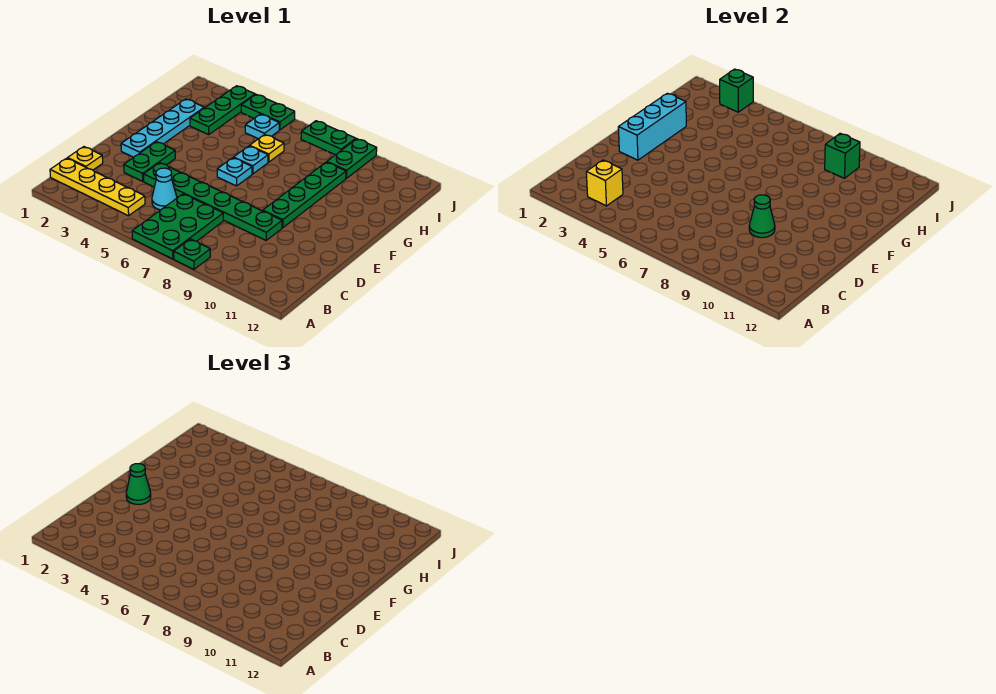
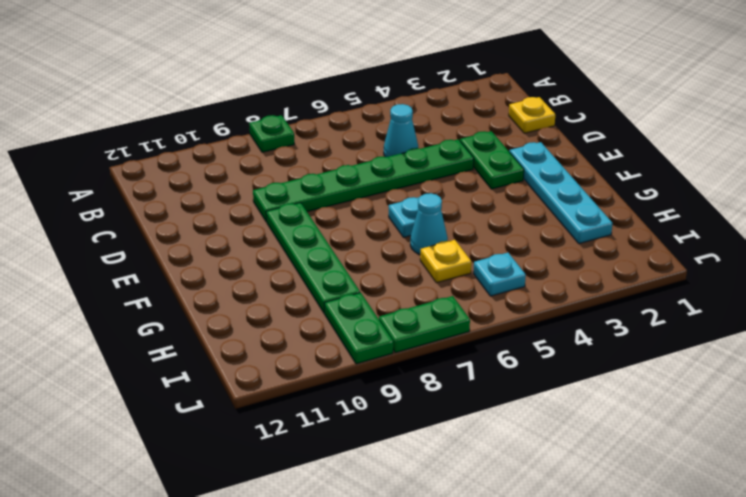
cyan cone G6 level 1 -> cyan plate G6 level 1
none -> green plate A6:C7 level 1
none -> yellow plate B1:B4 level 1
none -> green plate H3:J3 level 1

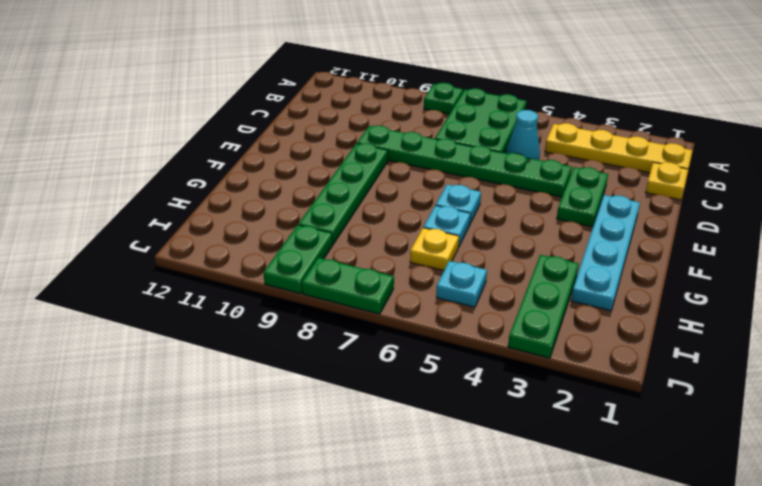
none -> green plate J4:J5 level 1
none -> yellow brick B3 level 2
none -> green cone D9 level 2

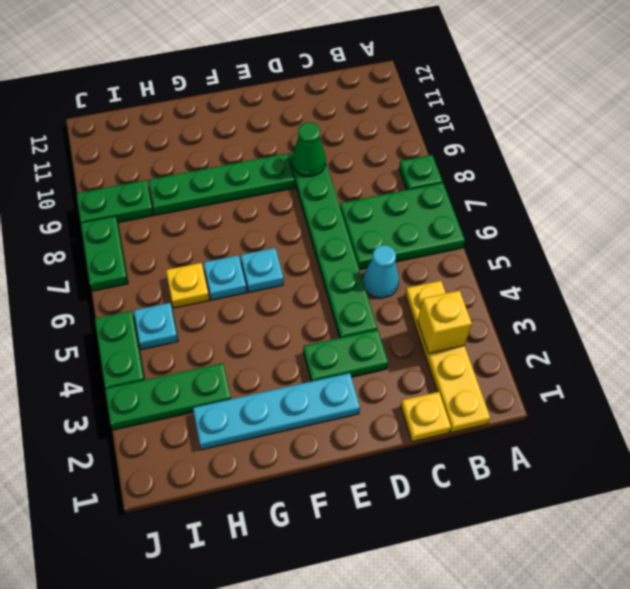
none -> cyan brick E2:G2 level 2
none -> green brick I9 level 2
none -> green brick J3 level 2

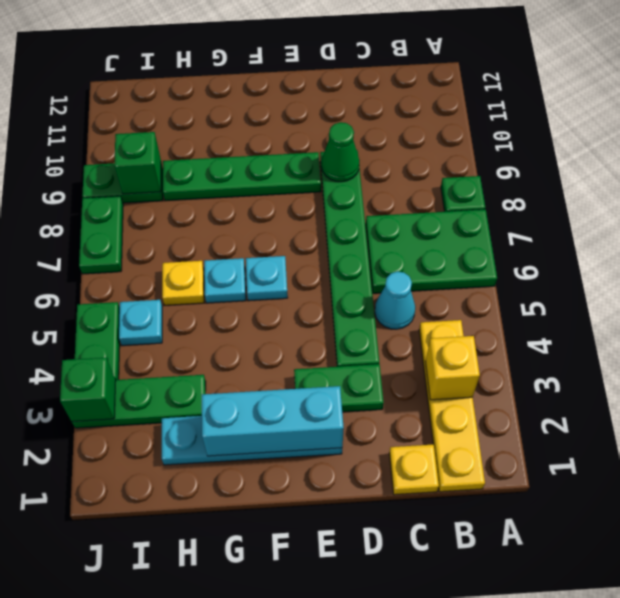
none -> green cone E2 level 3

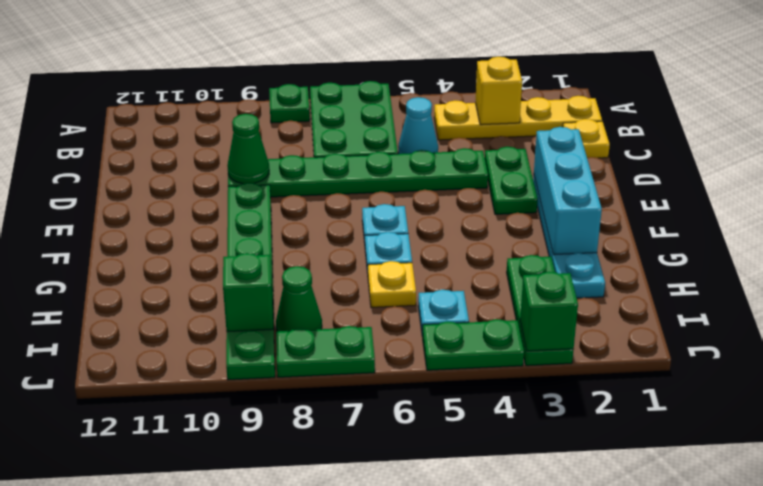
green cone I8 level 1 -> green cone E2 level 3

